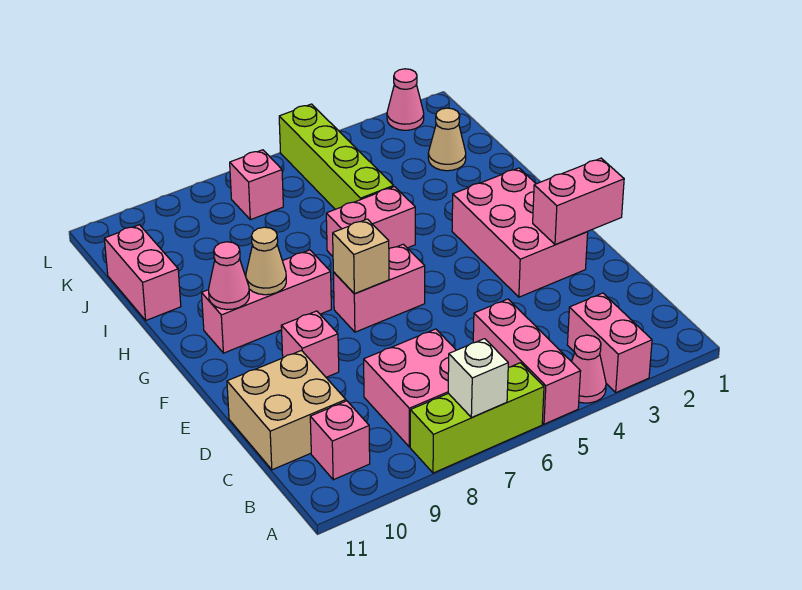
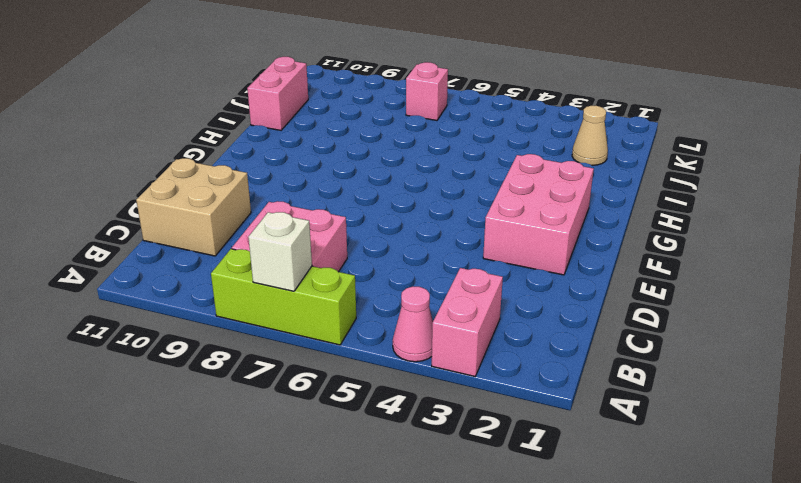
none -> pink brick A5:C5 level 1
none -> pink brick B10 level 1
none -> pink brick E9 level 1

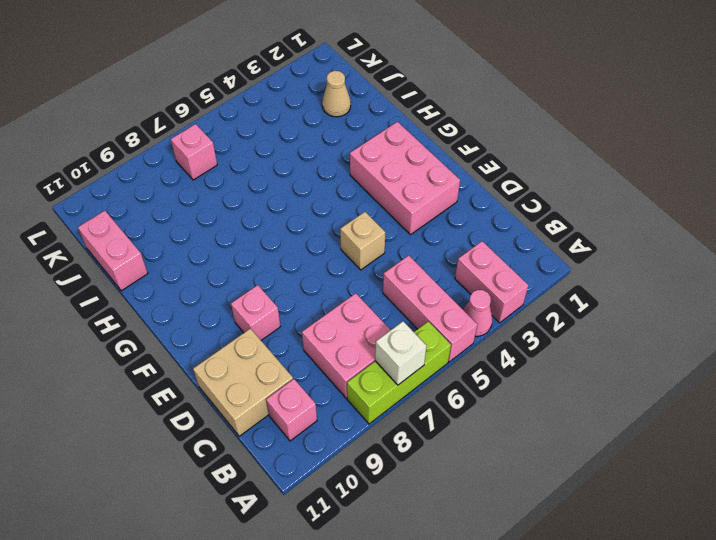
tan brick E5 level 1 -> tan brick F7 level 2
none -> pink brick F6:F7 level 1
none -> pink brick G8:G10 level 1
none -> pink brick H5:H6 level 1

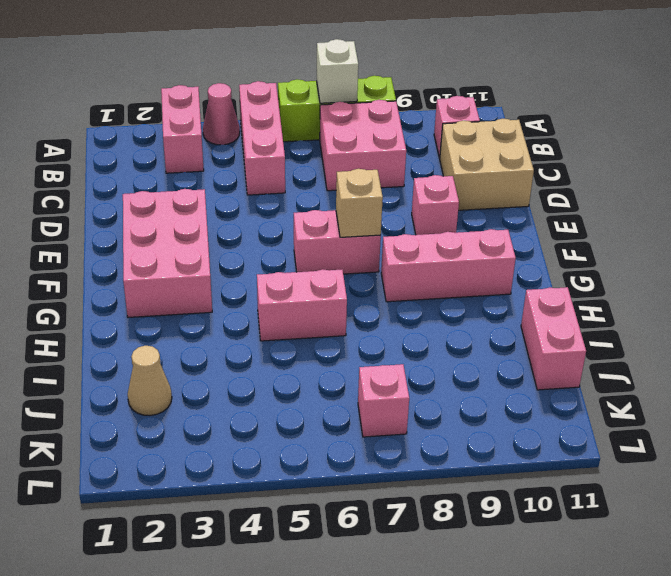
none -> lime brick I5:L5 level 1
none -> pink cone L2 level 1
none -> pink brick E1:E2 level 2

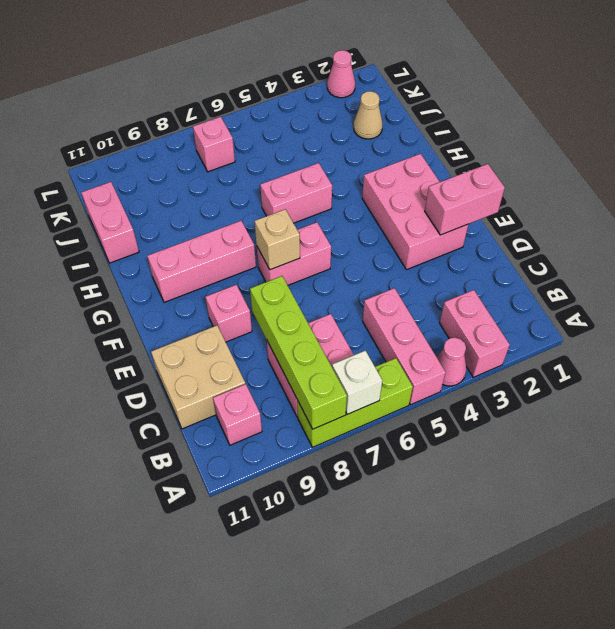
lime brick A8:D8 level 2 -> lime brick I5:L5 level 1
none -> tan cone G9 level 2
none -> pink cone G10 level 2

